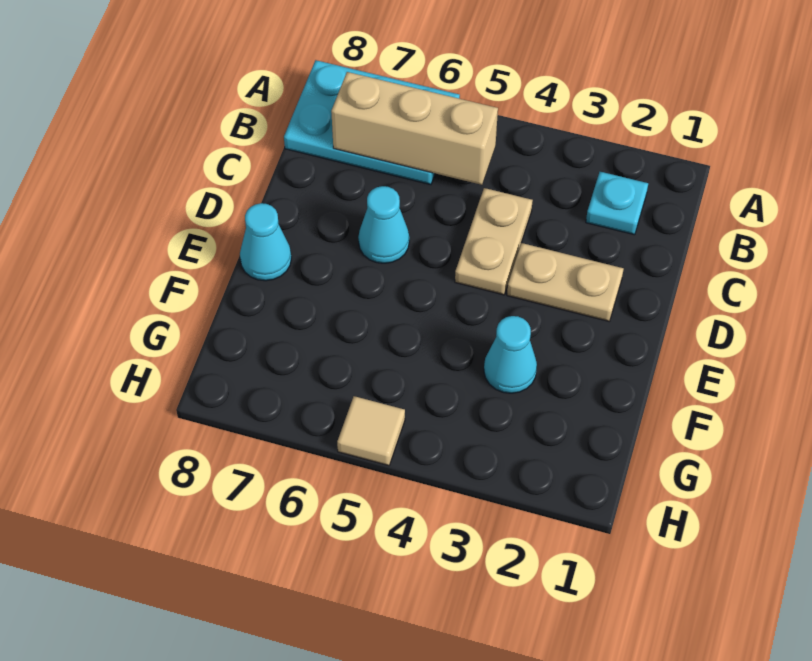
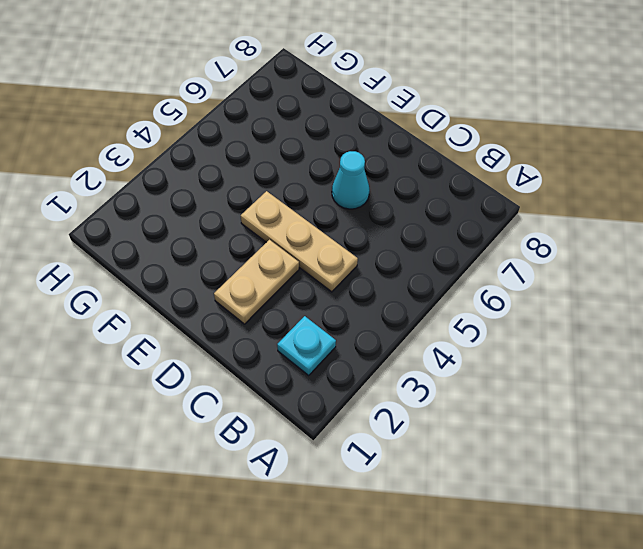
tan plate C4:E4 level 1 -> tan plate C4:D4 level 1
none -> cyan plate A6:B8 level 1
none -> cyan cone E8 level 1

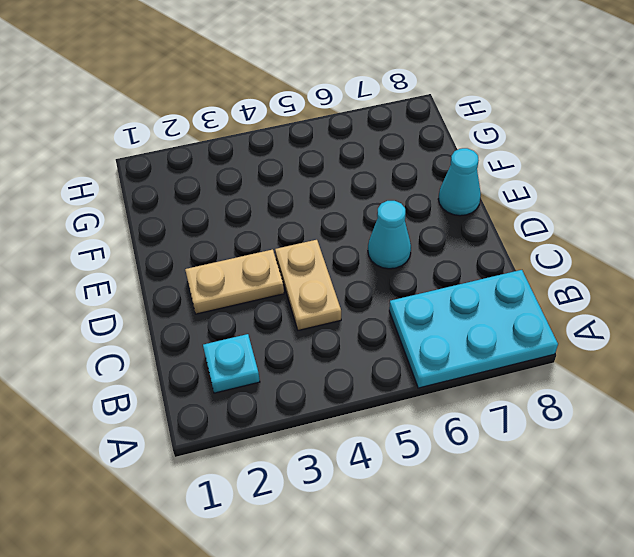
none -> cyan cone F3 level 1
none -> tan tile H5 level 1

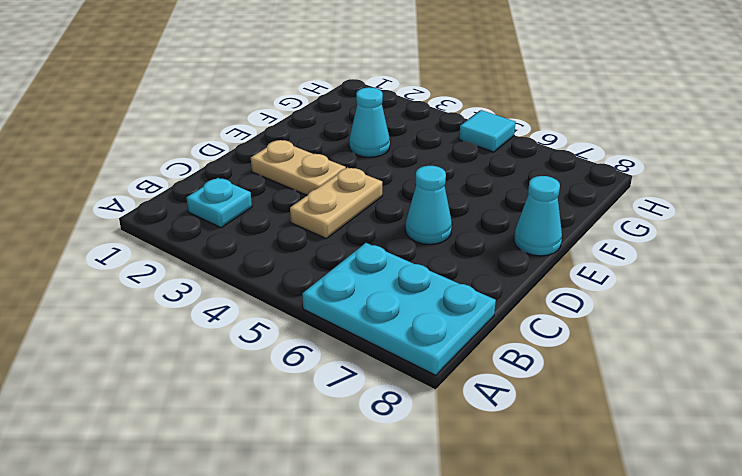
cyan tile H5 level 1 -> tan tile H5 level 1
none -> tan brick B5:B7 level 2

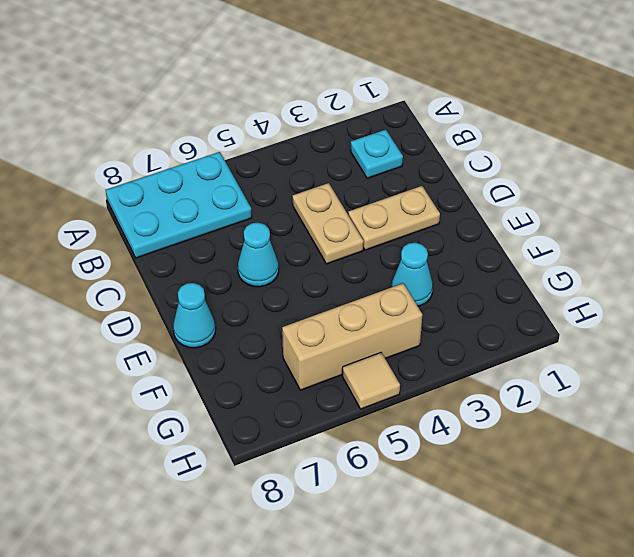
tan brick G4:G6 level 1 -> tan brick B5:B7 level 2

